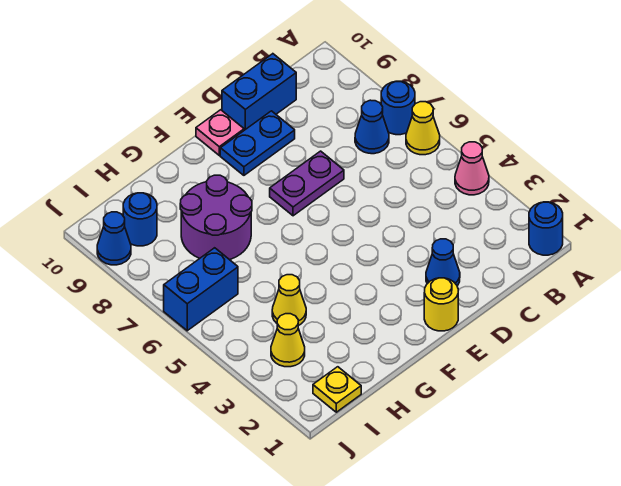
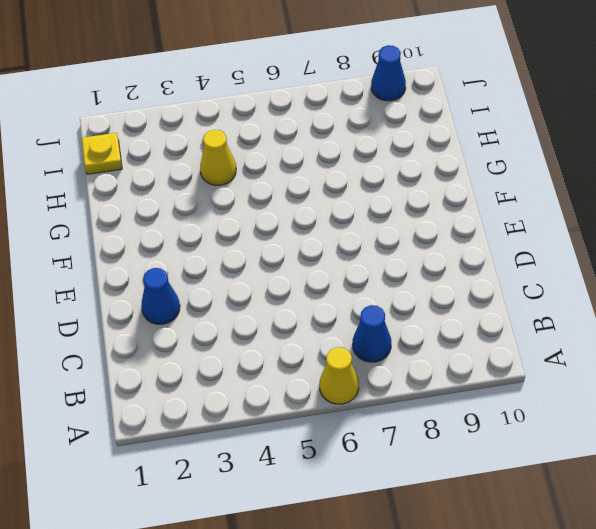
none -> blue round brick A1 level 1
none -> pink cone A4 level 1
none -> blue round brick A7 level 1

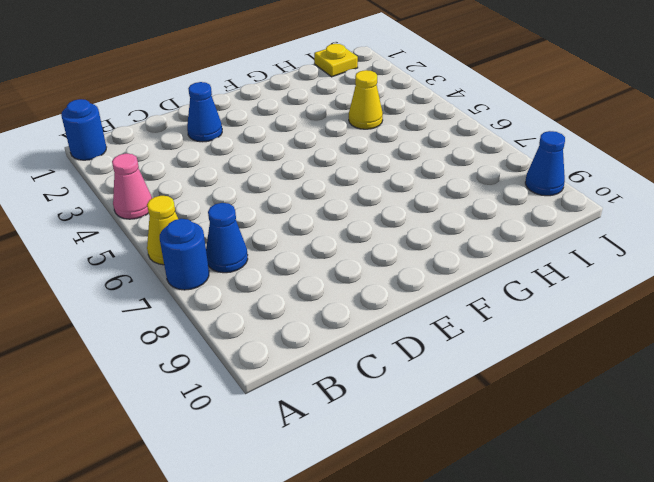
none -> blue brick C10:D10 level 1
none -> purple plate D7:E7 level 1
none -> blue plate D9:E9 level 1

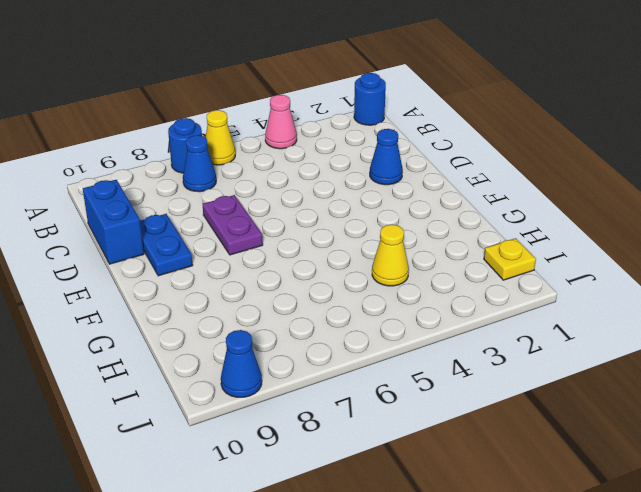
none -> yellow round brick E1 level 1
none -> pink plate E10 level 1
none -> purple round brick G7:H8 level 1

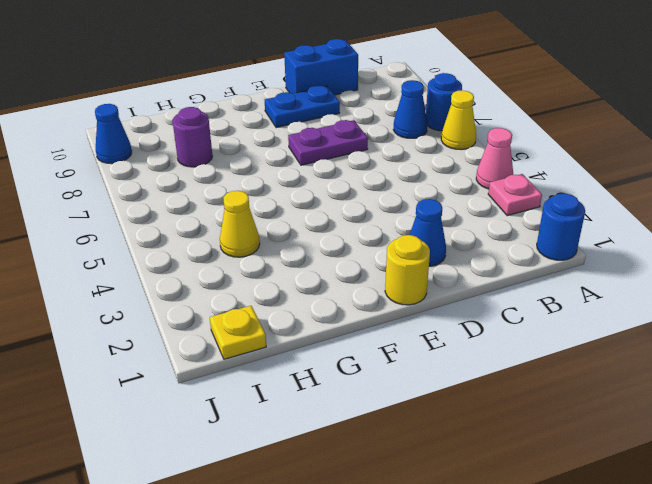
pink plate A3 level 1 -> pink plate E10 level 1
purple round brick H8 level 1 -> purple round brick G7:H8 level 1
none -> yellow cone I3 level 1
none -> blue brick I6:J6 level 1
none -> blue round brick I9 level 1

